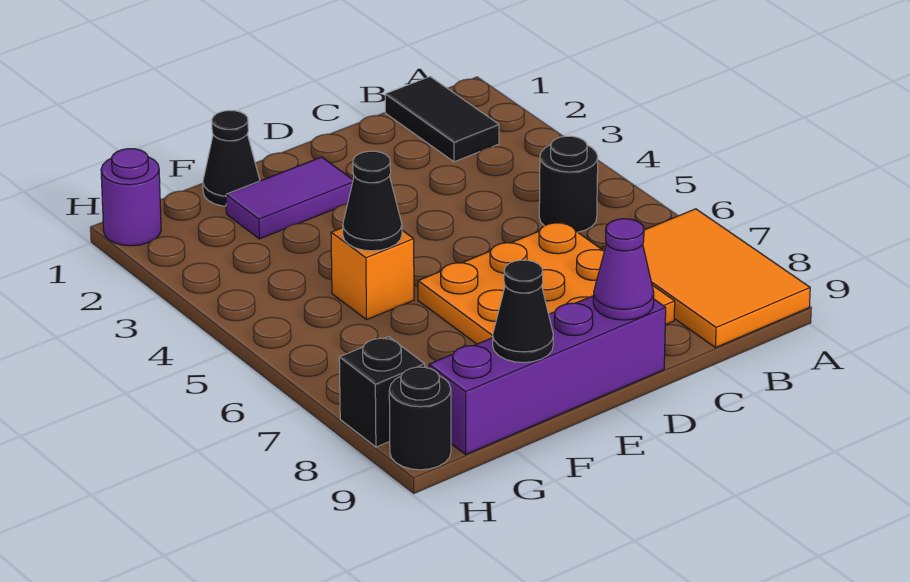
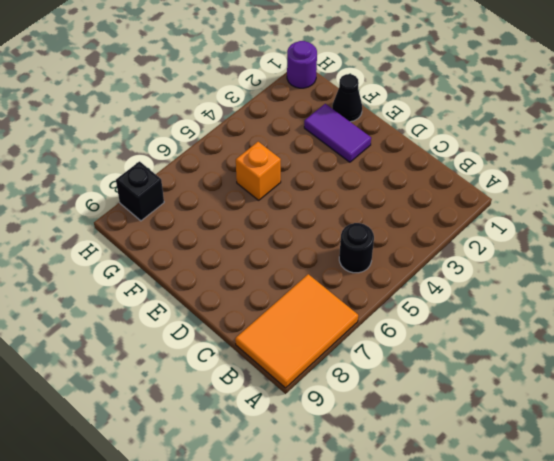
none -> black tile B1:B2 level 1
none -> orange plate C6:E8 level 1
none -> purple brick D9:G9 level 1

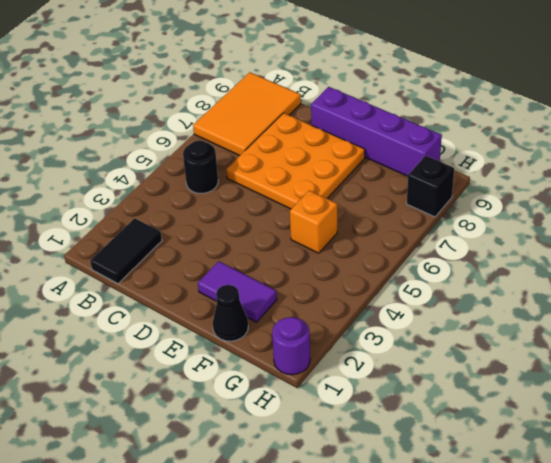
none -> black round brick H9 level 1
none -> purple cone D9 level 2
none -> black cone F5 level 2

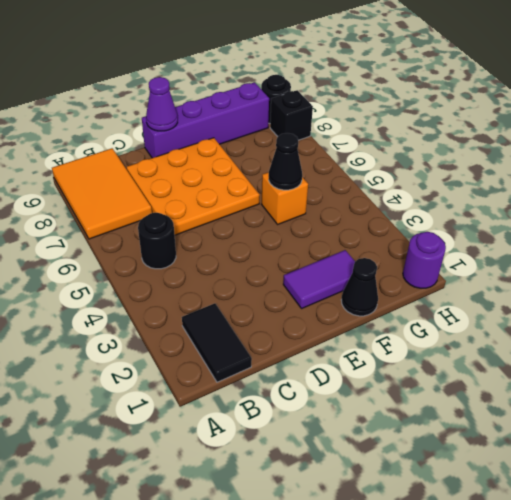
none -> black cone F9 level 2

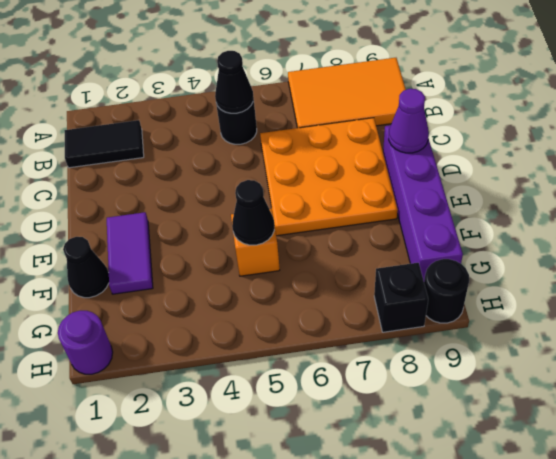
black cone B5 level 2 -> black cone F9 level 2

